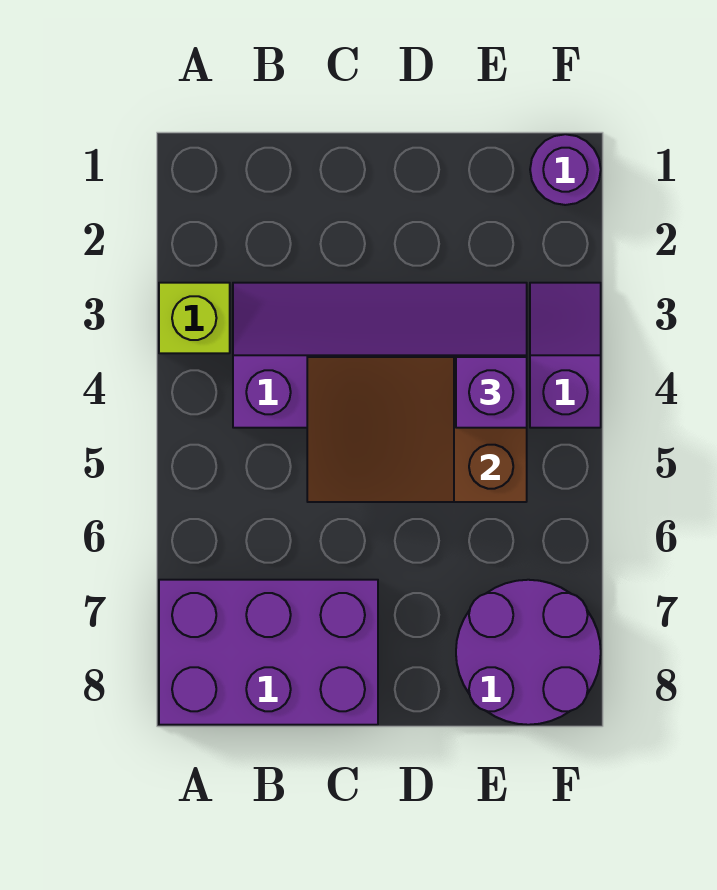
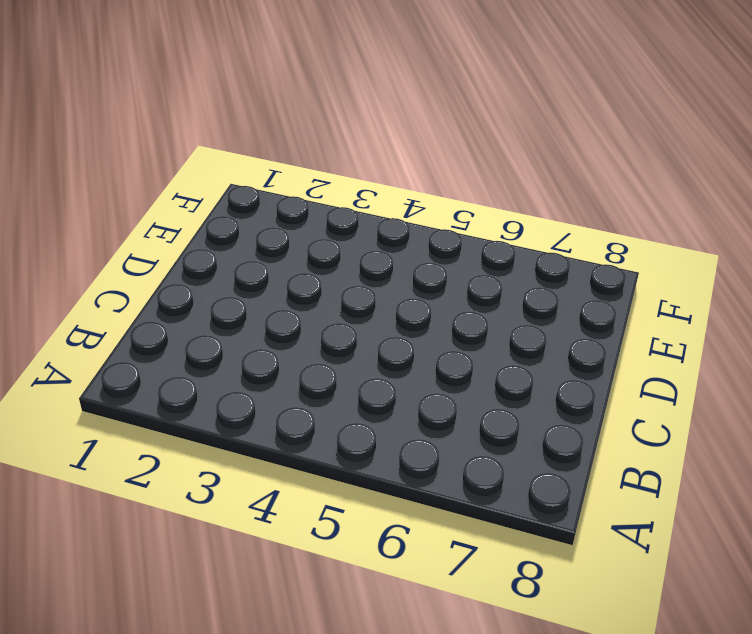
none -> lime brick A3 level 1
none -> purple brick A7:C8 level 1

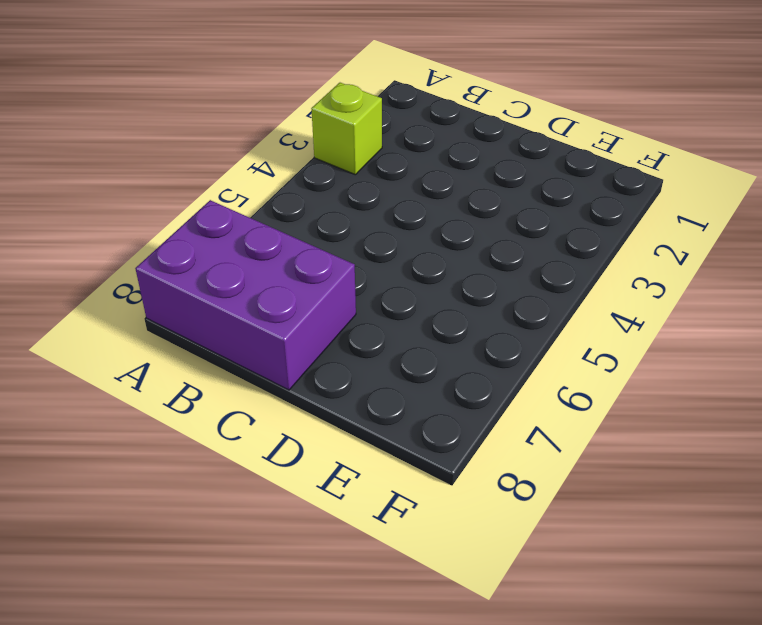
none -> purple slope B3:E4 level 1 top 4
none -> purple round brick E7:F8 level 1

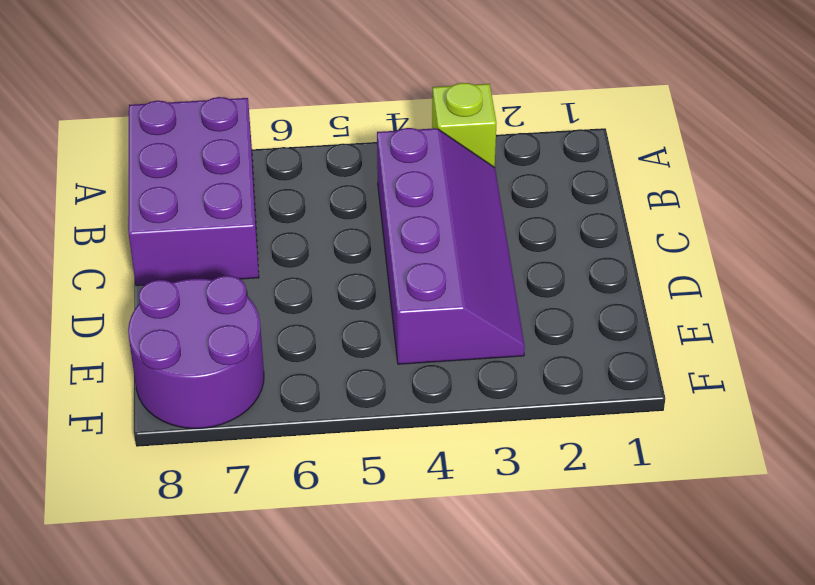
none -> purple round brick F1 level 1
none -> purple slope F3:F4 level 1 top 4

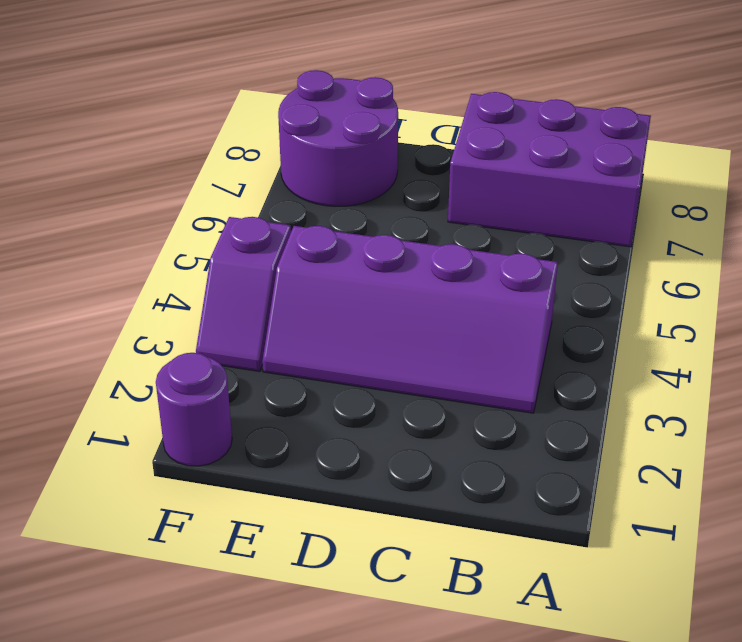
none -> lime brick A3 level 1
none -> brown slope C4:E5 level 2 top E

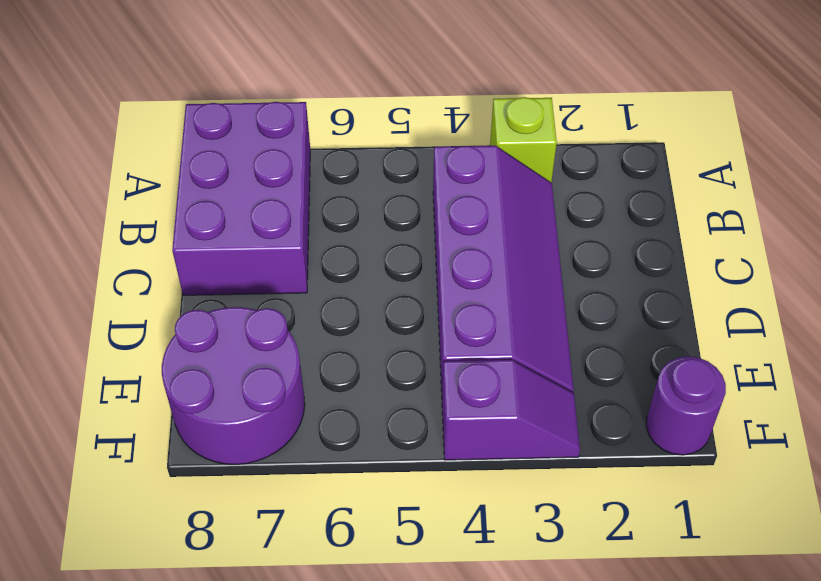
none -> brown slope C4:E5 level 2 top E
none -> purple brick E4 level 3

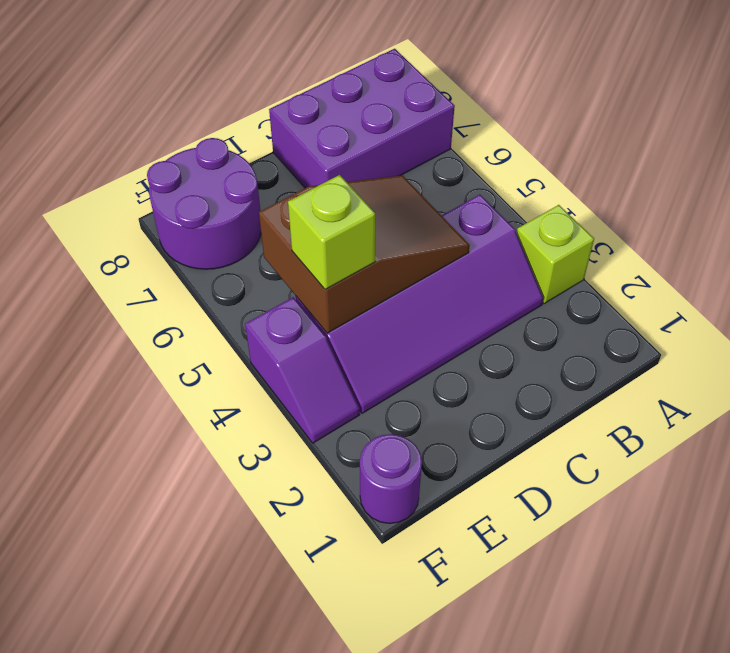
lime brick E4 level 3 -> purple brick E4 level 3

